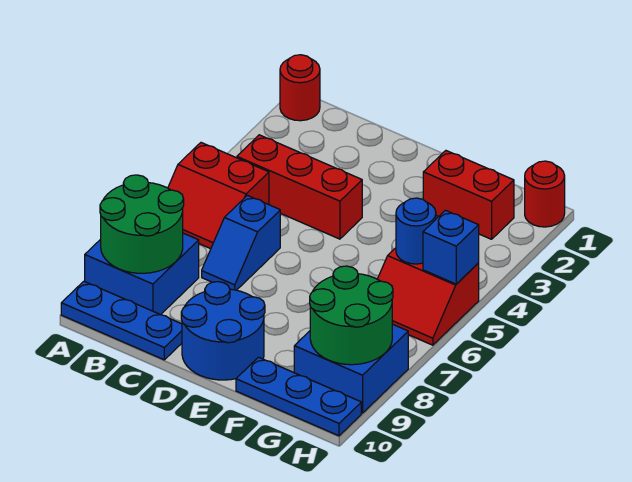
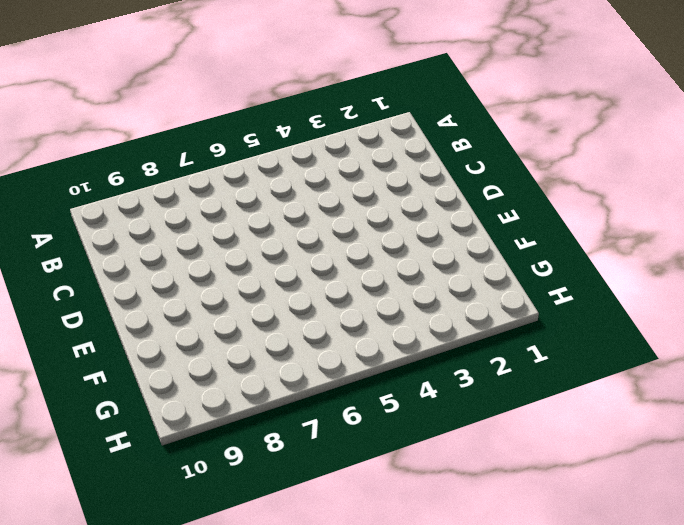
none -> red round brick A1 level 1
none -> red slope A5:B6 level 1 top 5
none -> blue brick A8:B9 level 1

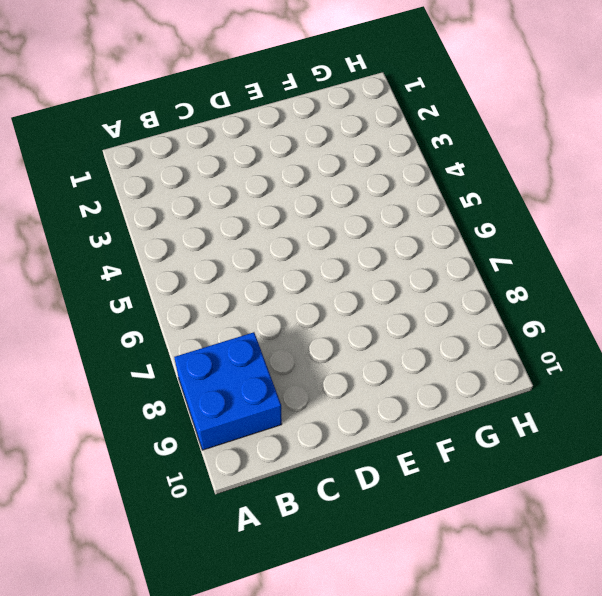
none -> red round brick A1 level 1
none -> red slope A5:B6 level 1 top 5
none -> blue plate A10:C10 level 1

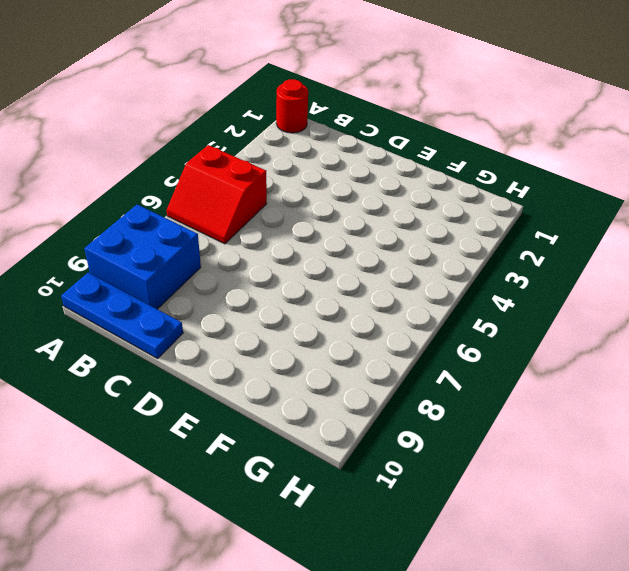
none -> red brick B4:D4 level 1
none -> blue slope C6:C7 level 1 top 6
none -> blue round brick D9:E10 level 1

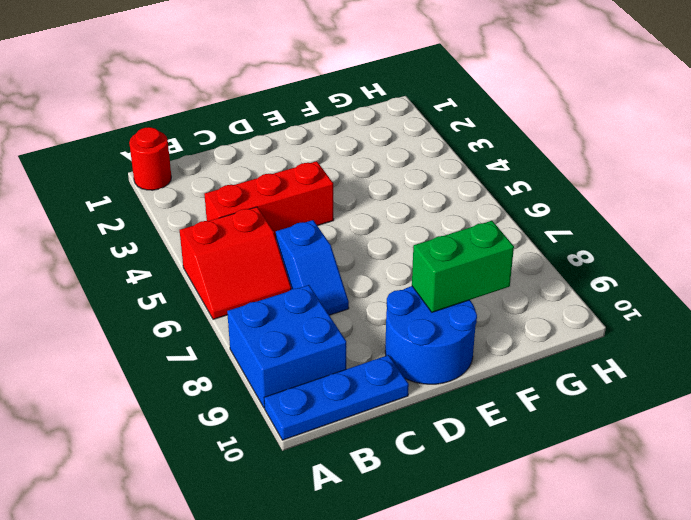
green brick E9:F9 level 2 -> none
none -> red brick F2:G2 level 1
none -> blue plate F10:H10 level 1
none -> red slope G5:H6 level 1 top 5

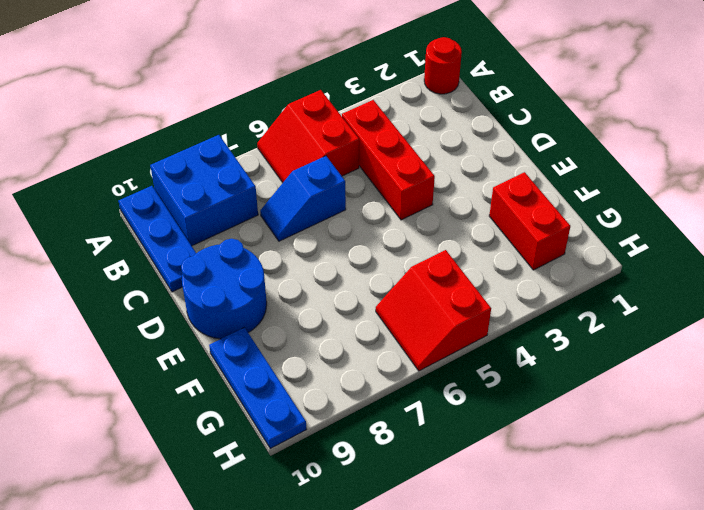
none -> blue brick G8:H9 level 1
none -> red round brick H1 level 1
none -> green round brick A8:B9 level 2

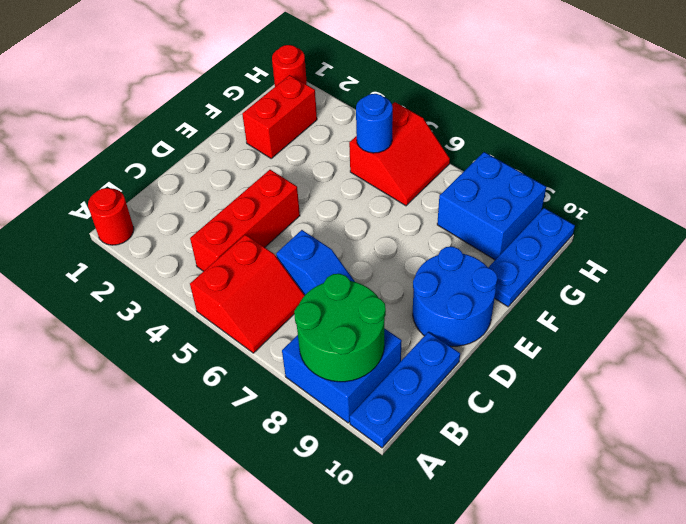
none -> green round brick G8:H9 level 2
none -> blue brick H5 level 2

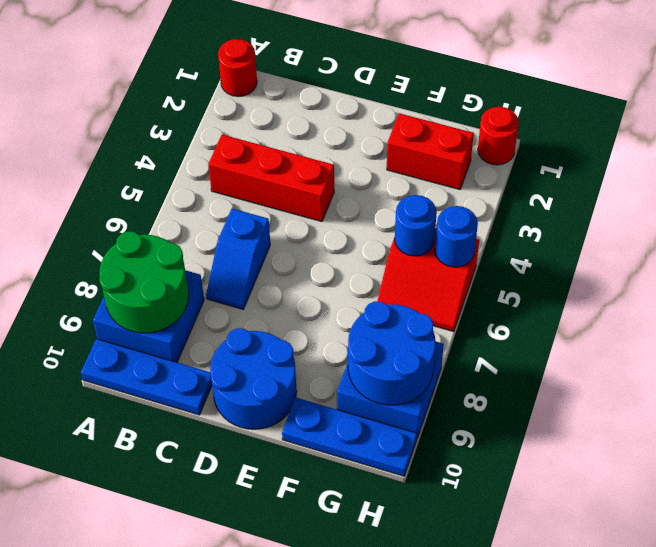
blue round brick G8:H9 level 2 -> green round brick G8:H9 level 2
blue round brick H5 level 2 -> blue brick H5 level 2
none -> red slope A5:B6 level 1 top 5

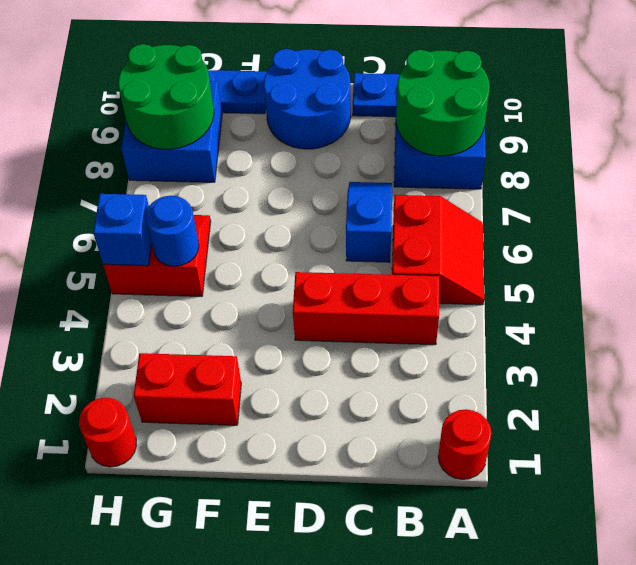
red slope A5:B6 level 1 top B -> red slope A5:B6 level 1 top 5

